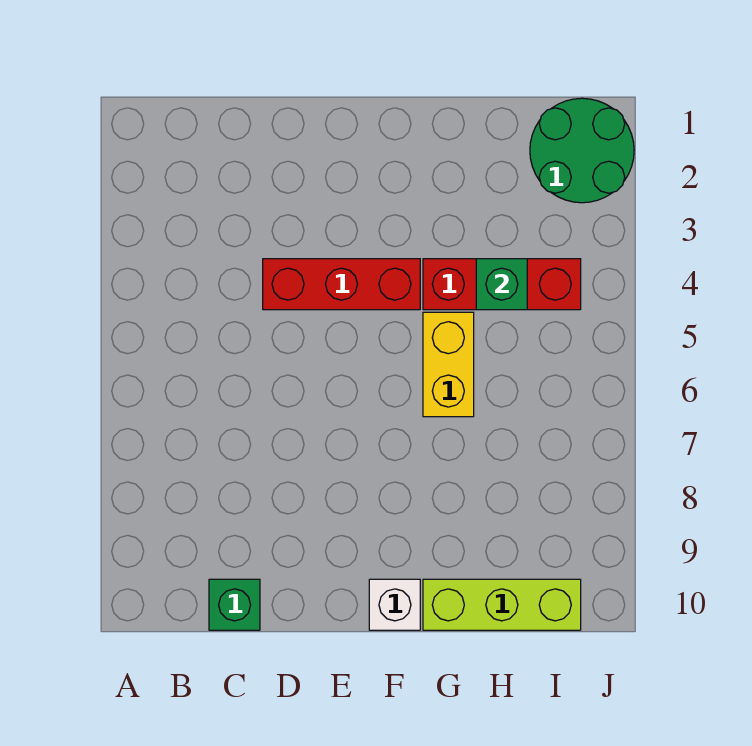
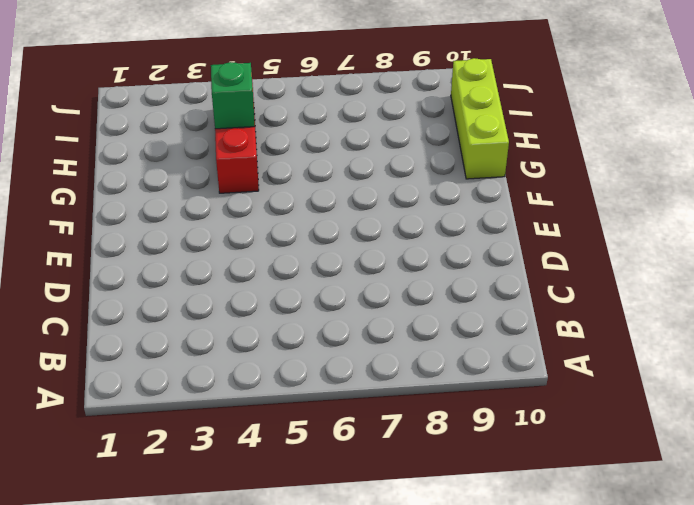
none -> green brick C10 level 1
none -> red brick D4:F4 level 1

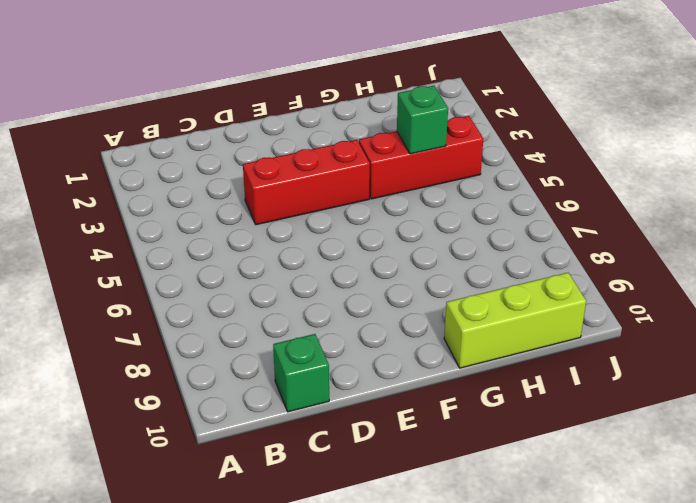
none -> white brick F10 level 1
none -> yellow brick G5:G6 level 1

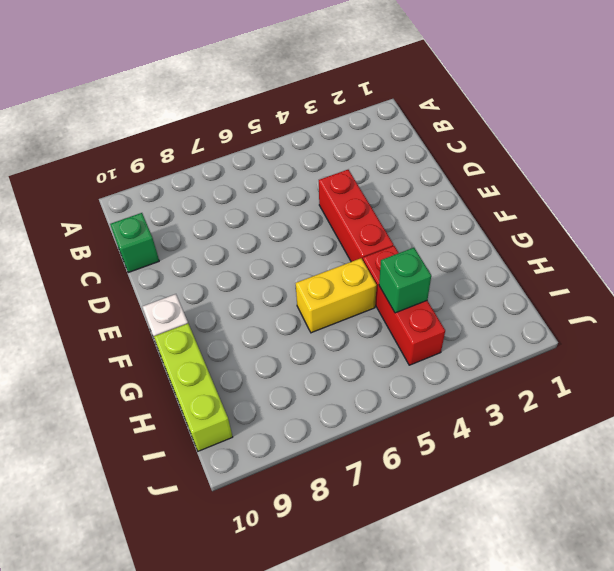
none -> green round brick I1:J2 level 1

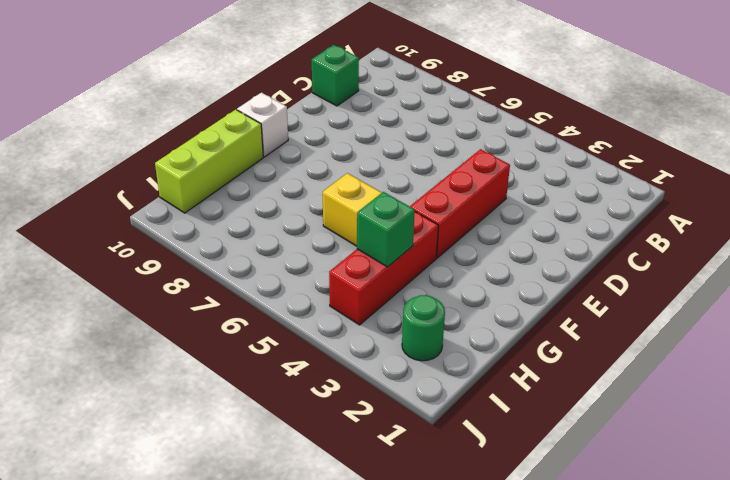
green round brick I2 level 1 -> green round brick I1:J2 level 1

